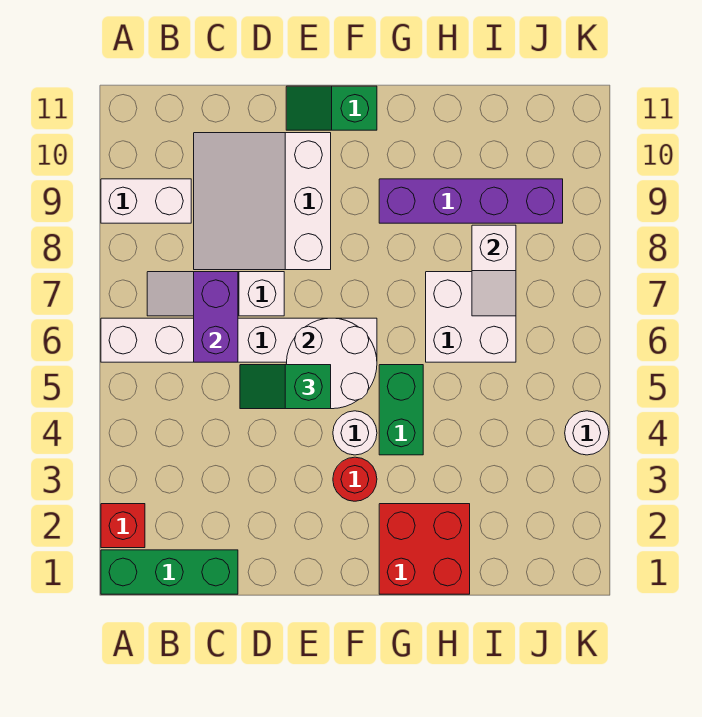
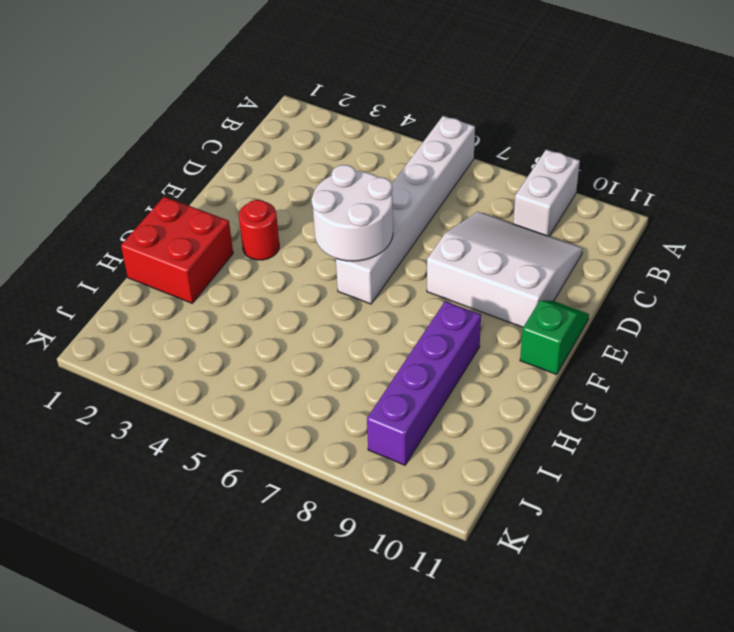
none -> green brick A1:C1 level 1
none -> red brick A2 level 1
none -> white slope B7:D7 level 1 top D

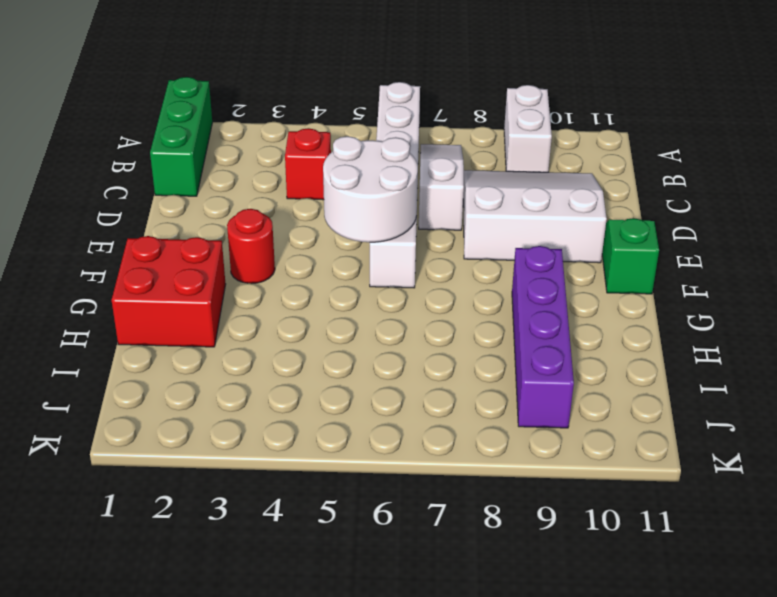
red brick C4 level 1 -> red brick A2 level 1
none -> white round brick F4 level 1
none -> green brick G4:G5 level 1
none -> white brick H6:I7 level 1

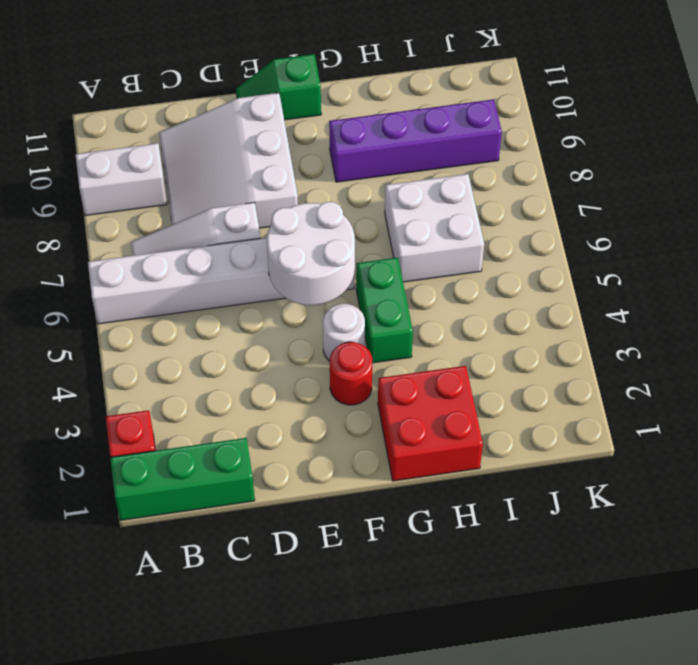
none -> white round brick K4 level 1
none -> purple brick C6:C7 level 2
none -> white slope I7:I8 level 2 top 8

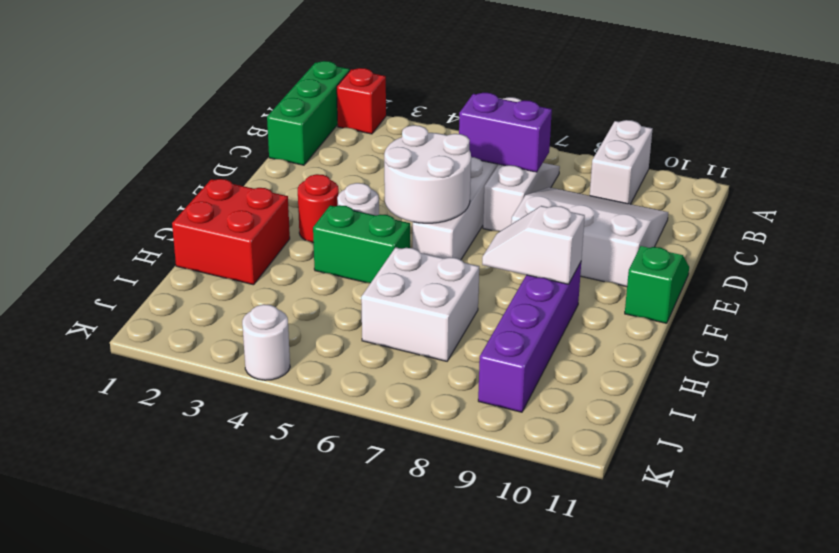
white slope G8:G9 level 2 top 9 -> white slope I7:I8 level 2 top 8
none -> green slope D5:E5 level 3 top E

